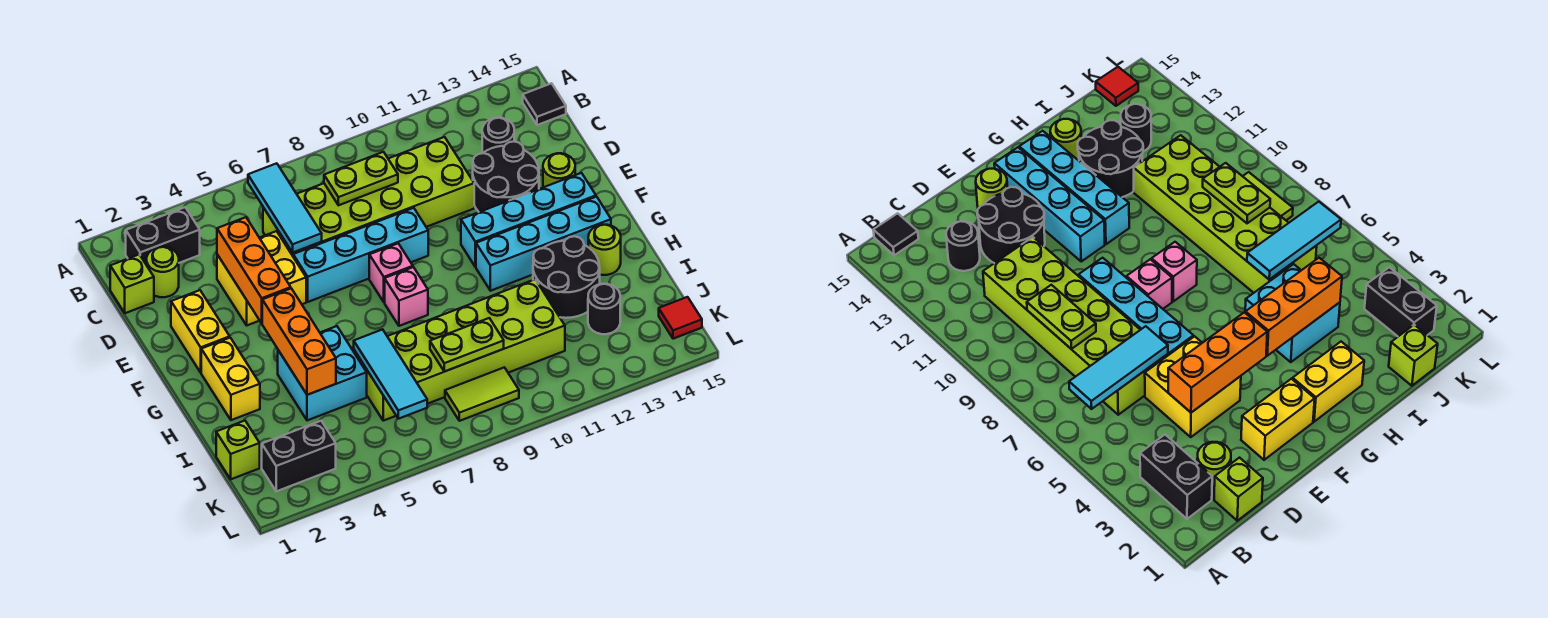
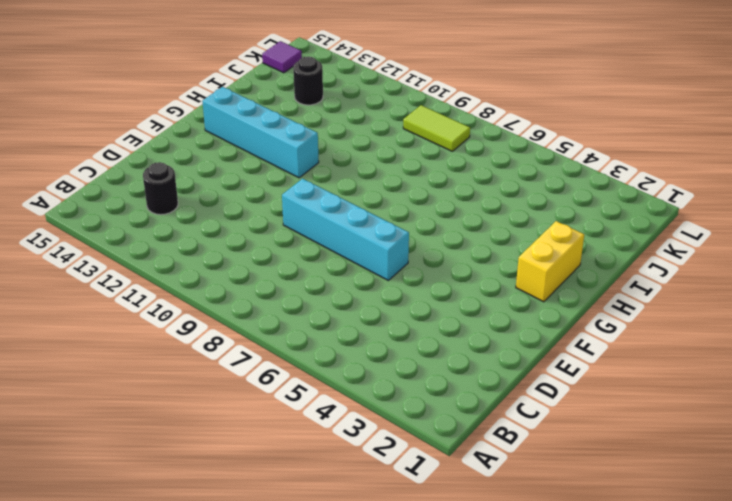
purple tile K15 level 1 -> red tile K15 level 1
none -> black brick B2:B3 level 1
none -> black tile B15 level 1
none -> lime brick C1 level 1
none -> lime round brick C2 level 1

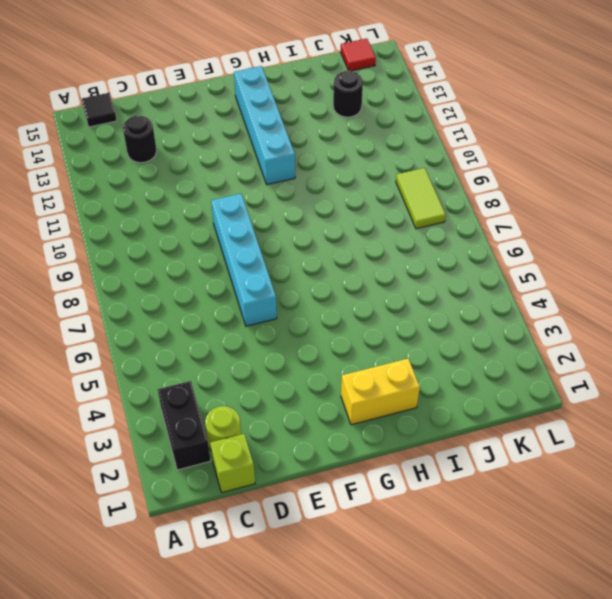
none -> lime brick C6:D11 level 1
none -> yellow brick D4:E5 level 1
none -> black round brick D12:E13 level 1
none -> yellow brick E2:F2 level 1

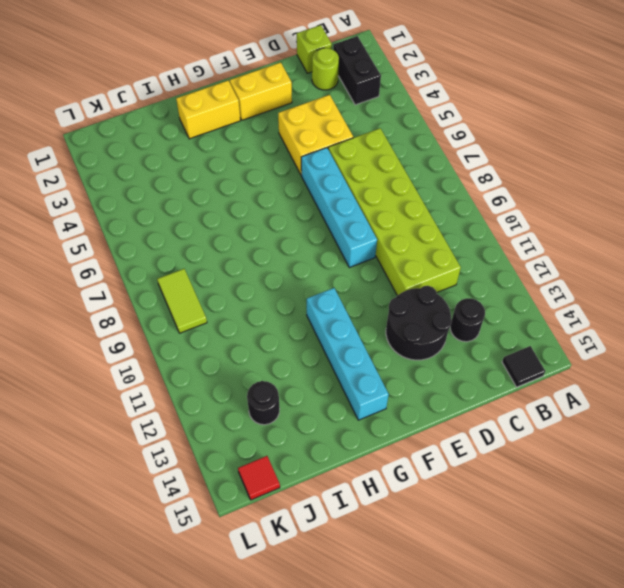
none -> lime round brick E14 level 1
none -> pink brick F8 level 1
none -> cyan brick F11:F14 level 1
none -> pink brick G8 level 1

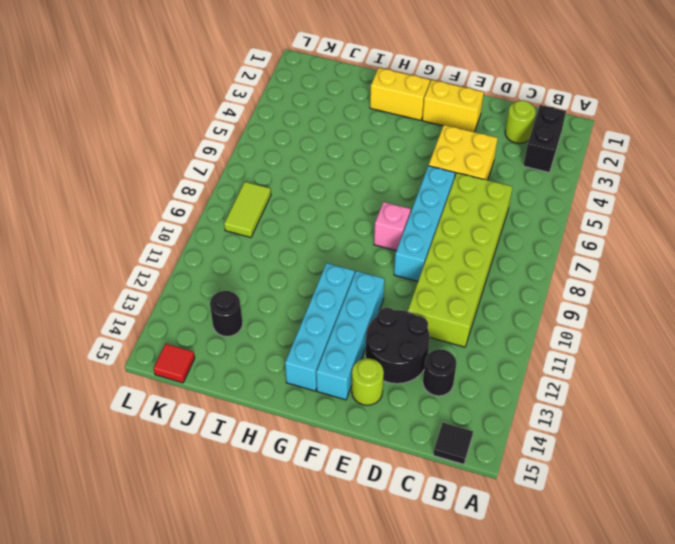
none -> lime brick C1 level 1
none -> pink brick G8 level 1
none -> cyan brick H4:I5 level 1
none -> black round brick H12:I13 level 1

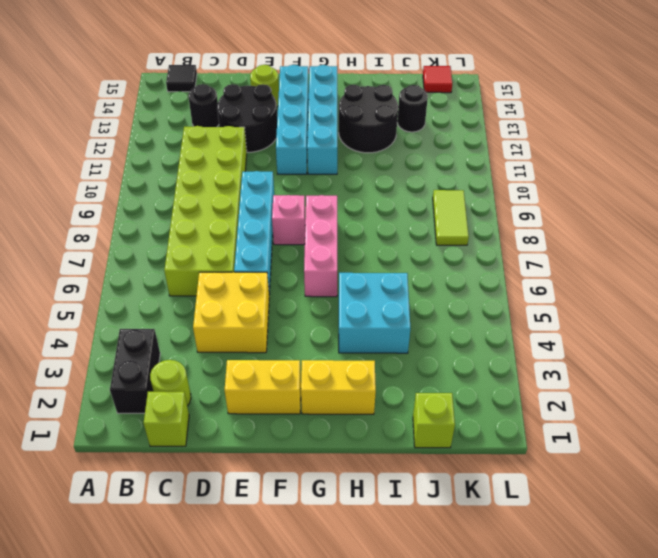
pink brick G6:G8 level 1 -> pink brick G8 level 1
none -> lime round brick H14 level 1
none -> lime brick I6:J11 level 1
none -> black brick K2:K3 level 1
none -> cyan tile B6:D6 level 2

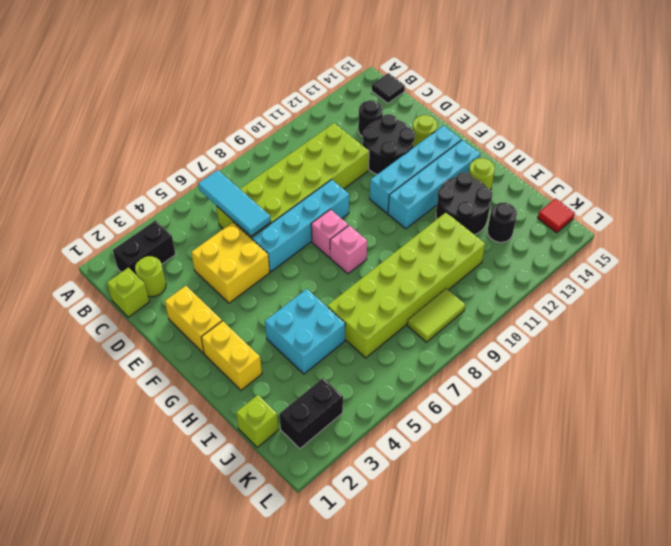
none -> lime plate C8:C9 level 2
none -> orange brick D4:F4 level 2
none -> orange brick G4:I4 level 2
none -> cyan tile I6:K6 level 2

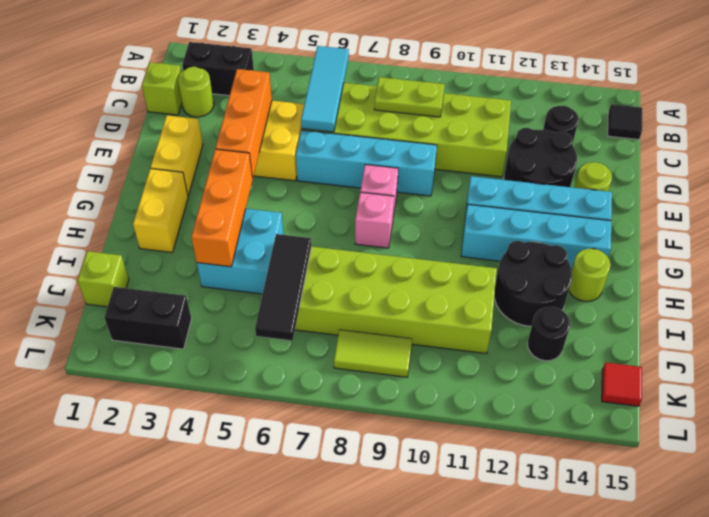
black tile I6:K6 level 2 -> cyan tile I6:K6 level 2
none -> lime plate J8:J9 level 2

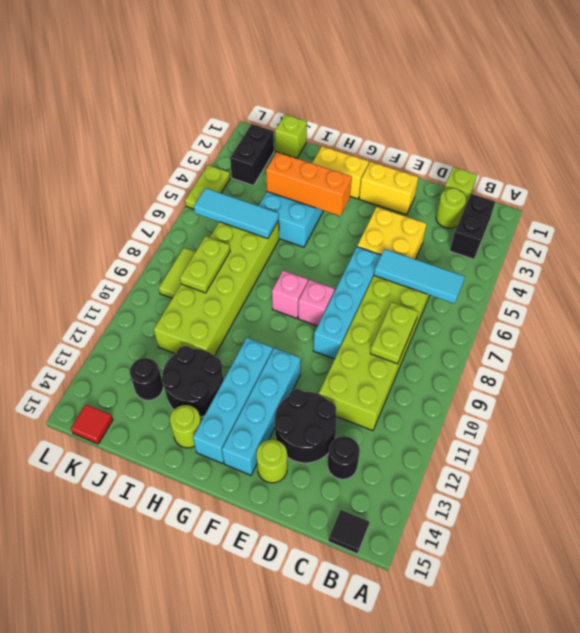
lime plate L4:L5 level 1 -> none
none -> orange brick D4:F4 level 2

